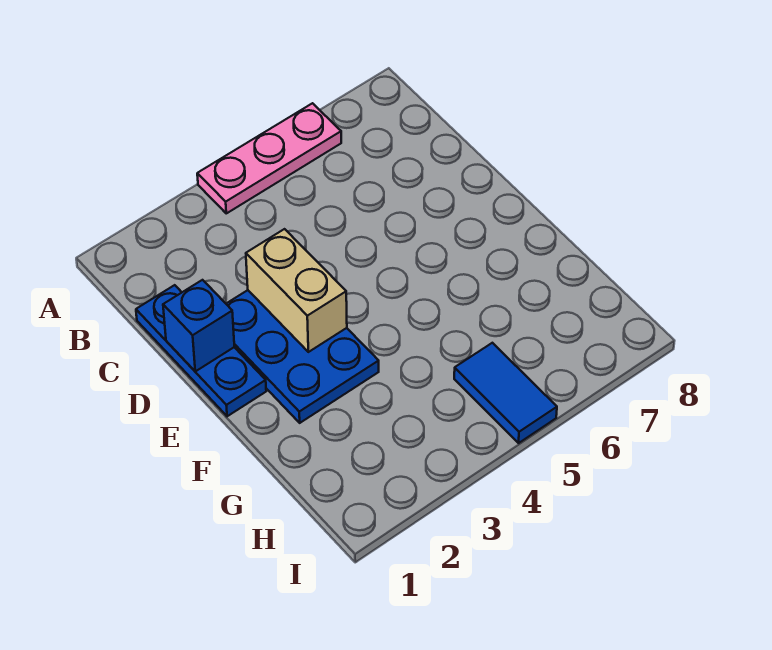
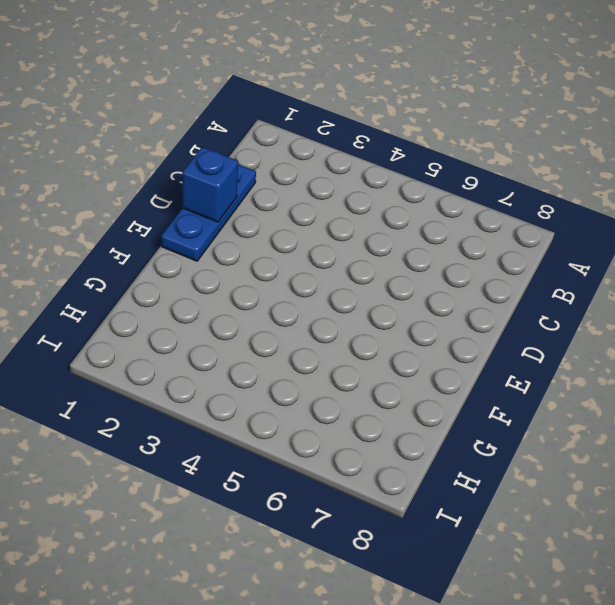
none -> pink plate A4:A6 level 1
none -> blue plate D2:F3 level 1

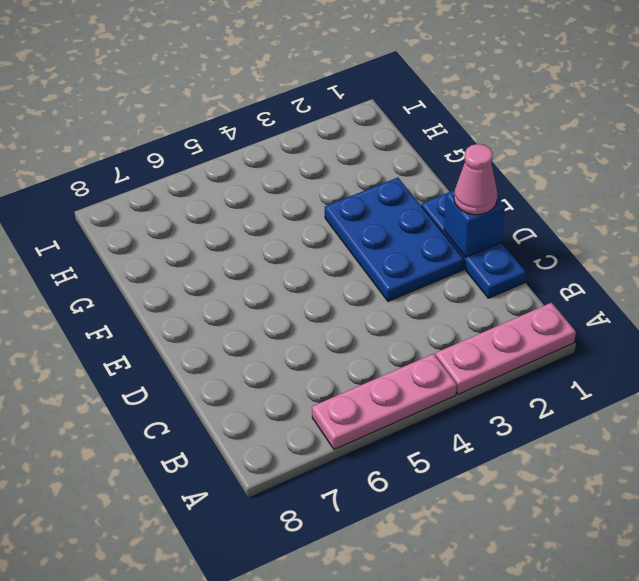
pink plate A1:A3 level 1 -> none
pink cone D1 level 3 -> none
none -> blue tile H5:I5 level 1
none -> tan brick D3:E3 level 2

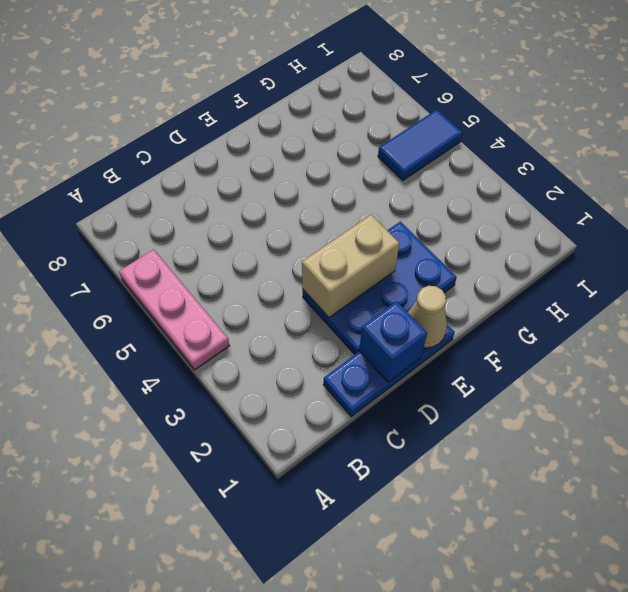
tan cone E1 level 2 -> none

